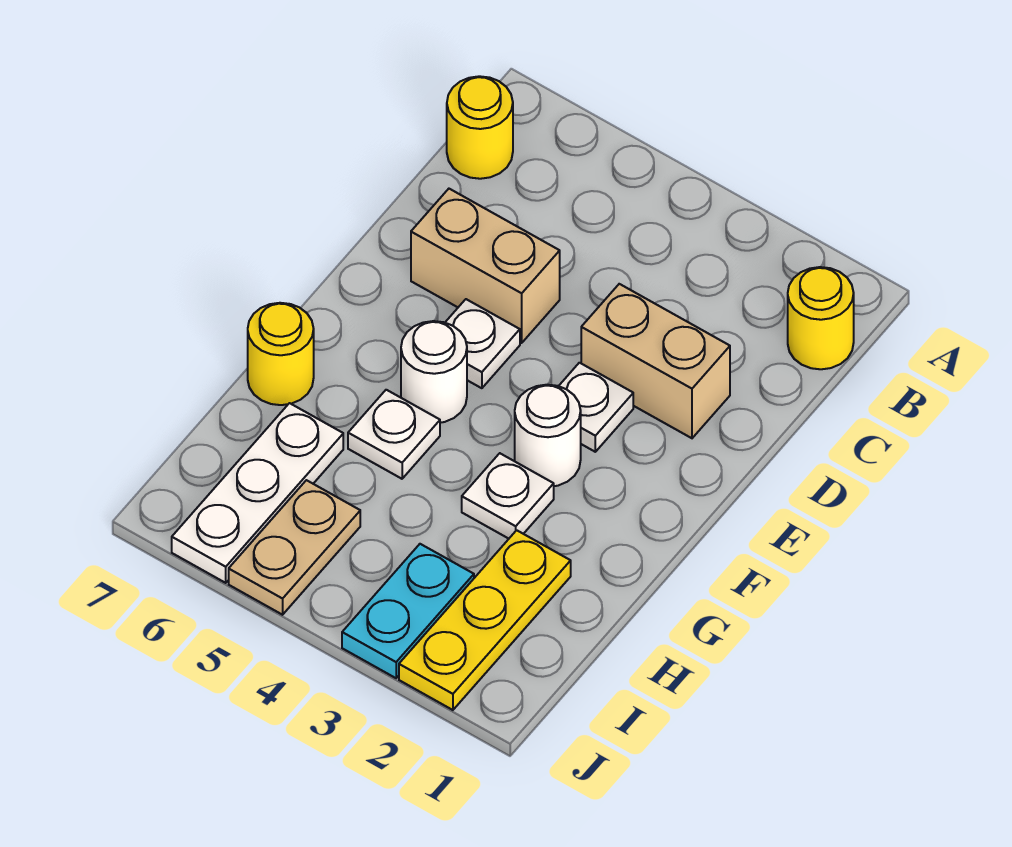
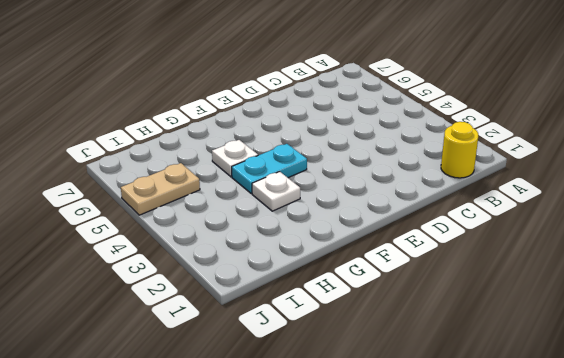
cyan plate F4:G4 level 1 -> cyan plate I3:J3 level 1
none -> yellow round brick B7 level 1
none -> tan brick D2:D3 level 1
none -> tan brick D5:D6 level 1

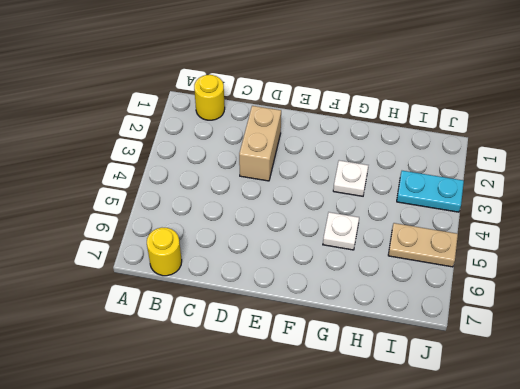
none -> tan brick D5:D6 level 1
none -> white plate E3 level 1
none -> white plate E5 level 1

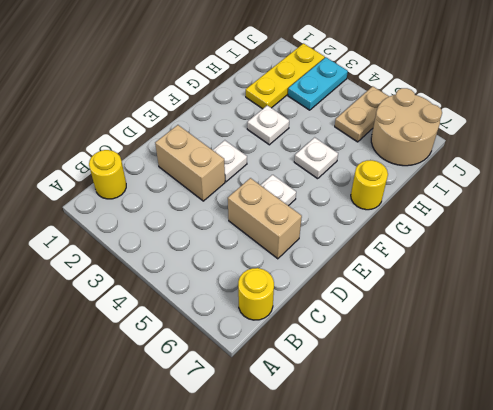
tan round brick I6:J7 level 1 -> white plate H6:J6 level 1
none -> white round brick F3 level 1
none -> white round brick F5 level 1

